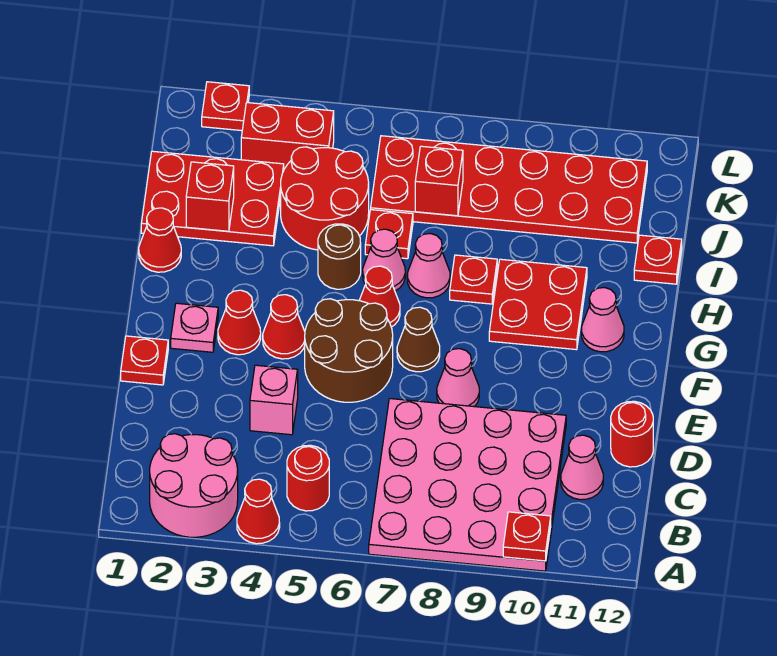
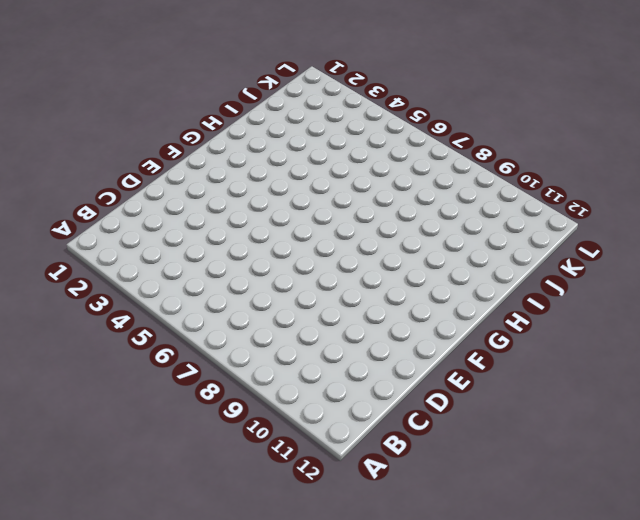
none -> pink round brick A2:B3 level 1
none -> red cone A4 level 1
none -> pink plate A7:D10 level 1
none -> red round brick B5 level 1

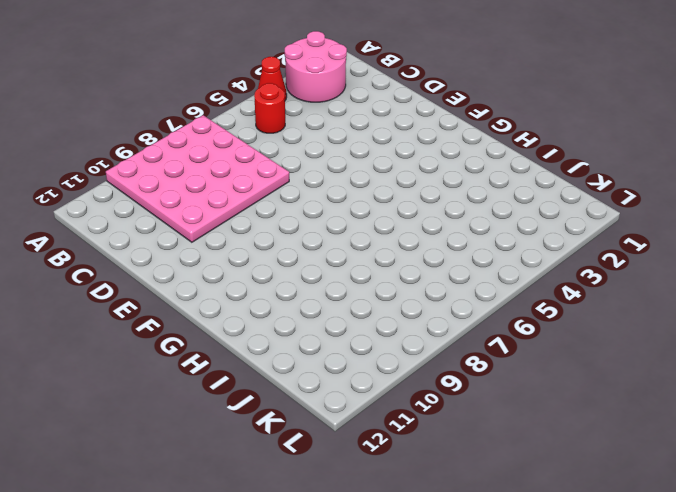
none -> pink cone C11 level 1
none -> pink brick D4 level 1
none -> red round brick D12 level 1
none -> red plate E1 level 1

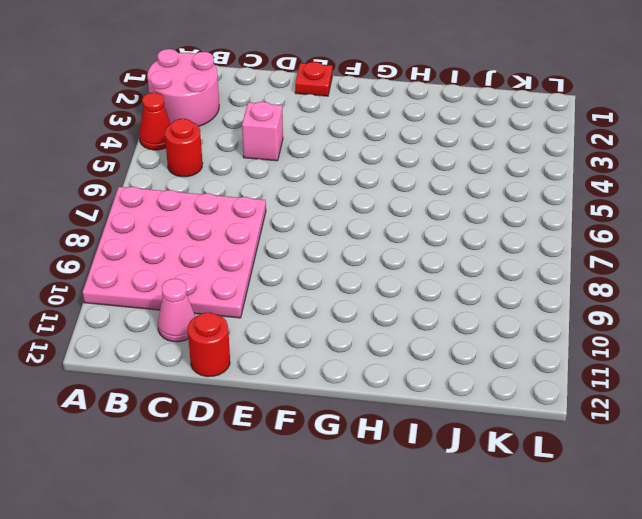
none -> brown round brick E5:F6 level 1
none -> pink cone E8 level 1
none -> pink plate F2 level 1
none -> red cone F3 level 1

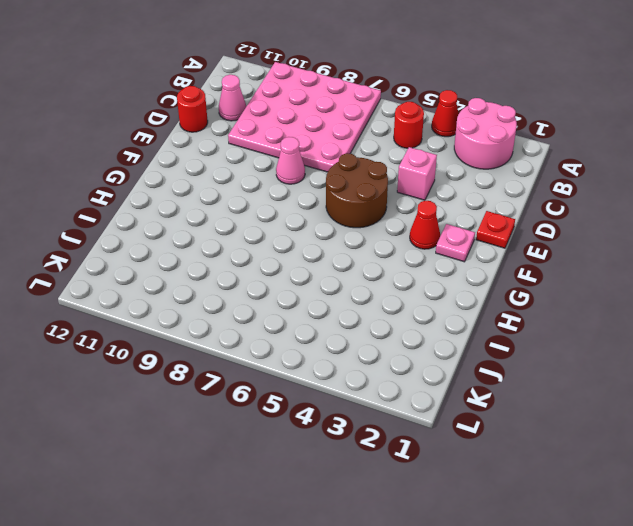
none -> red cone F4 level 1
none -> brown cone F7 level 1
none -> red cone G6 level 1
none -> red plate G9:H10 level 1

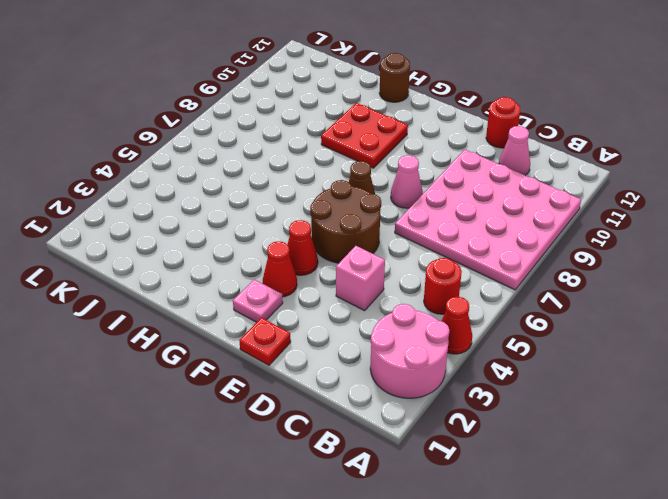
brown round brick H12 level 1 -> brown round brick H5 level 1
none -> red cone G6 level 1
none -> pink cone G11 level 1
none -> red cone H1 level 1
none -> pink cone H6 level 1

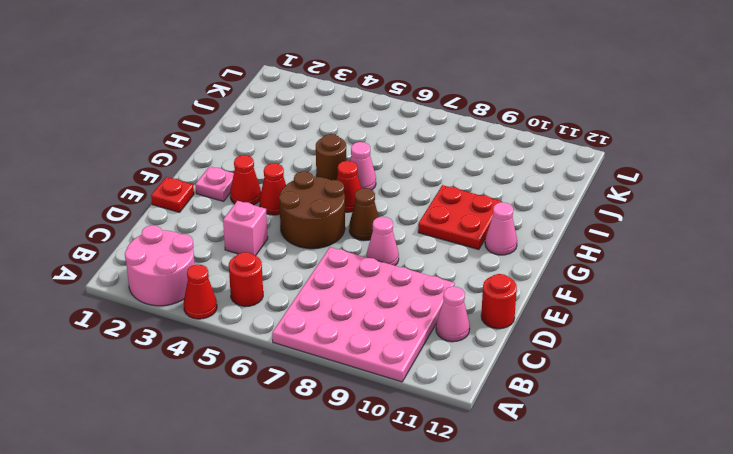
none -> red cone H1 level 1
none -> pink cone H7 level 1
none -> red plate H8 level 1
none -> red plate I1:J3 level 1

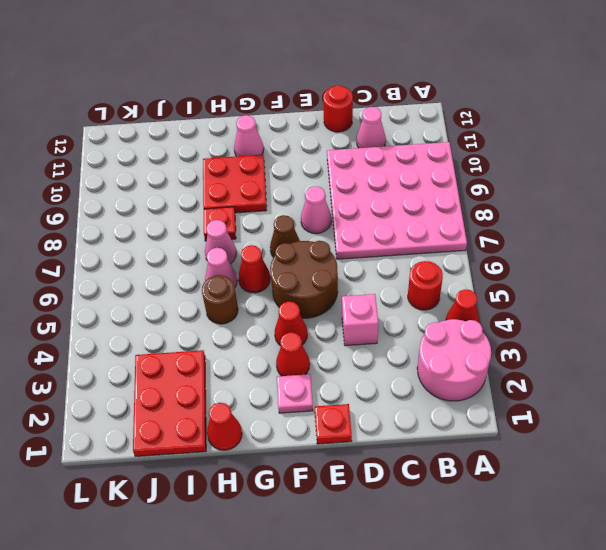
none -> red round brick I4:J5 level 1
none -> red plate I6 level 1
none -> red plate I12 level 1
none -> red plate J6:K11 level 1

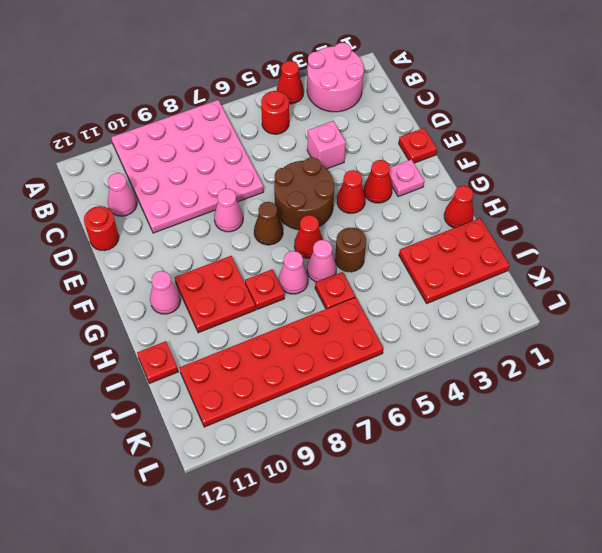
none -> red round brick I4:J5 level 1
none -> red brick K3:K4 level 1
none -> red plate L2 level 1
none -> red plate A10 level 2

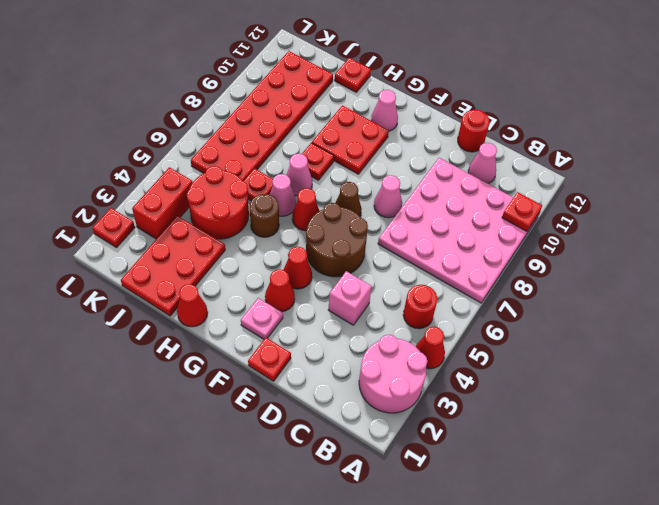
none -> red brick I2 level 2
none -> red brick J7 level 2

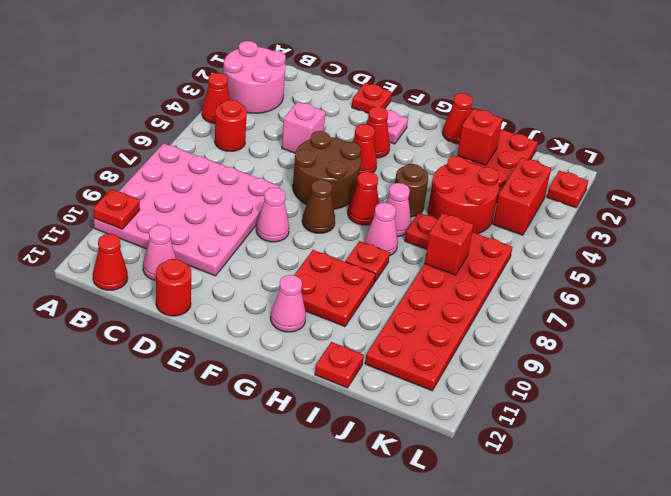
red cone B12 level 1 -> none

